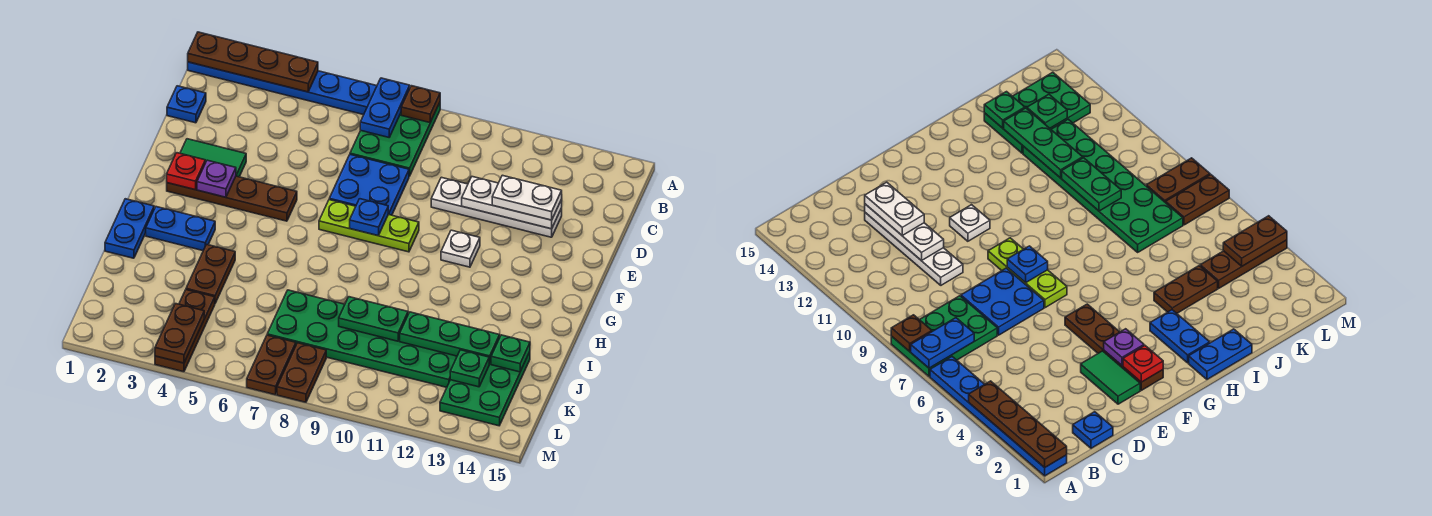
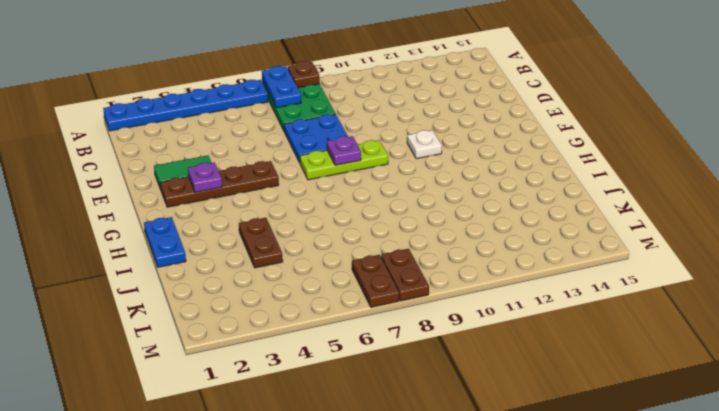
purple plate F8 level 2 -> blue plate F8 level 2
none -> blue plate C1 level 1
none -> white plate D10:D13 level 1
none -> blue plate H2:H3 level 1
none -> green plate J7:K12 level 1

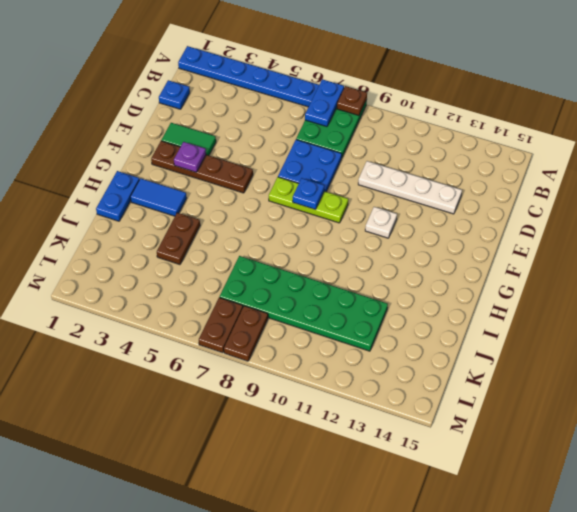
blue tile H2:H3 level 1 -> blue plate H2:H3 level 1
none -> green plate J13:L14 level 1
none -> brown plate K4:M4 level 1
none -> brown plate A1:A4 level 2
none -> white plate D11:D13 level 2

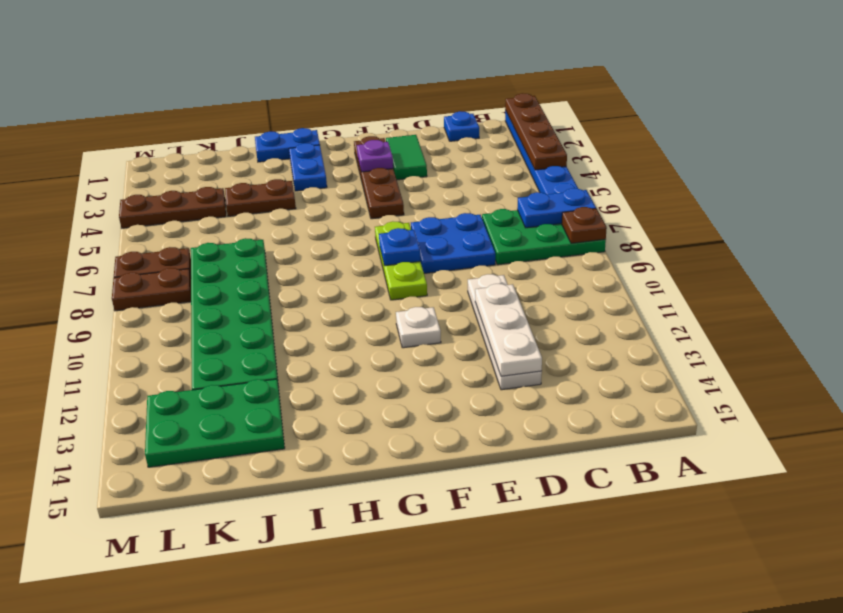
none -> red plate F2 level 2
none -> green plate J9:J10 level 2
none -> green plate J11:J13 level 2
none -> green plate J14 level 2

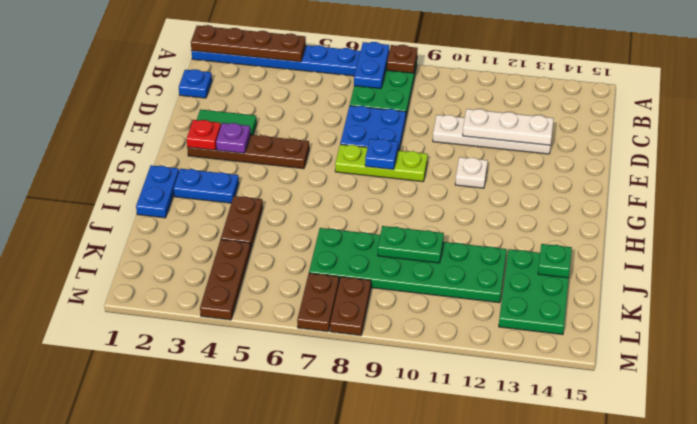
none -> green plate J11:J13 level 2
none -> green plate K13 level 2
none -> brown plate L4:M4 level 2
none -> white plate D12:D13 level 3

